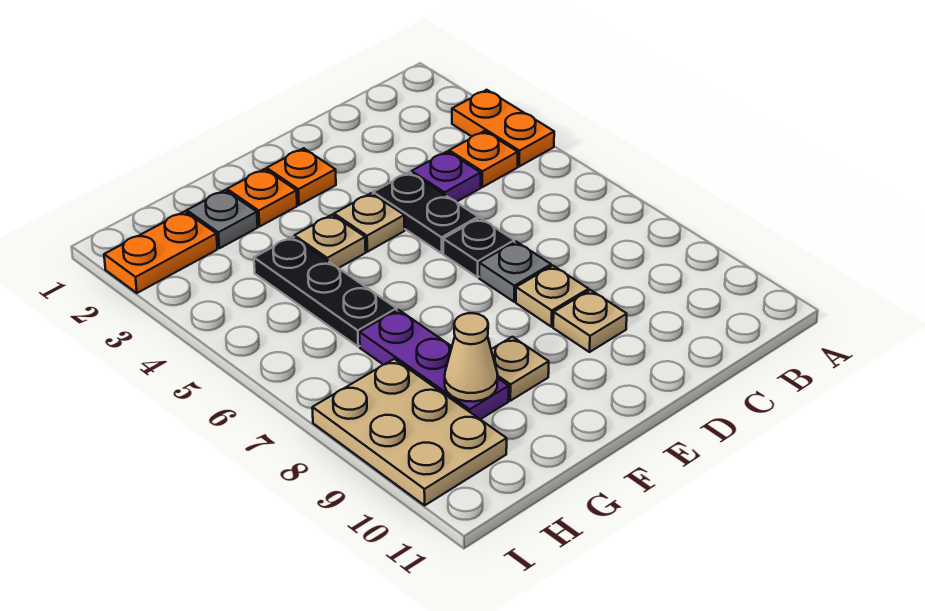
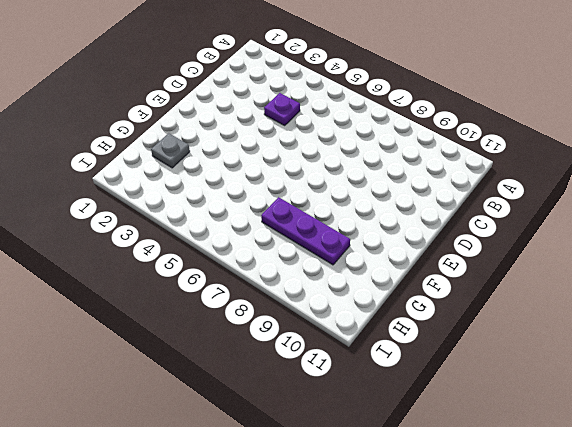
none -> orange plate A3:A4 level 1
none -> orange plate B4 level 1
none -> black plate D4:D5 level 1

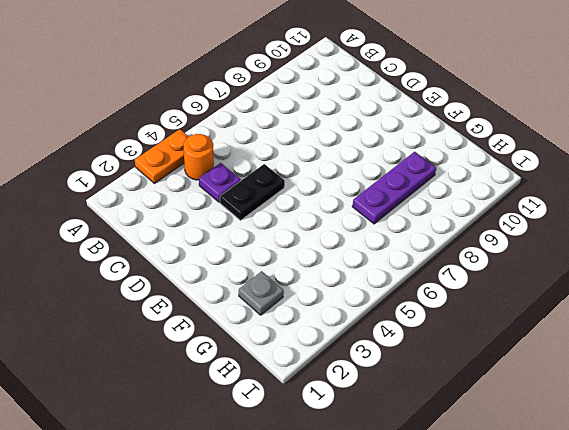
orange round brick B4 level 1 -> orange plate B4 level 1
none -> black plate D6 level 1
none -> grey plate D7 level 1
none -> tan plate D8 level 1

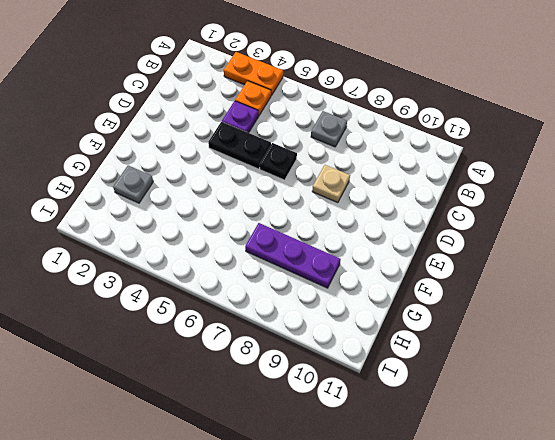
grey plate B7 level 1 -> grey plate D7 level 1
none -> tan plate D9 level 1
none -> orange plate E2 level 1
none -> tan plate E4 level 1

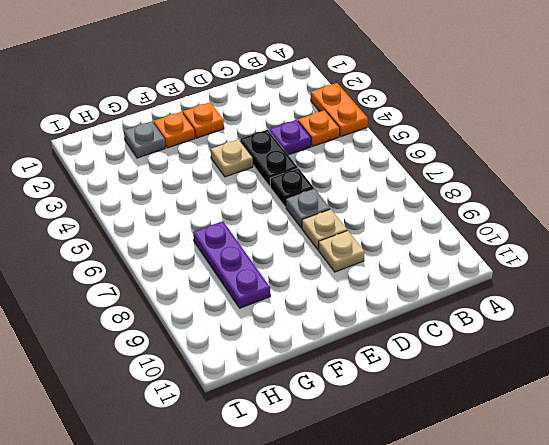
none -> tan plate F4 level 1
none -> tan plate F9 level 1
none -> black plate G4:G6 level 1

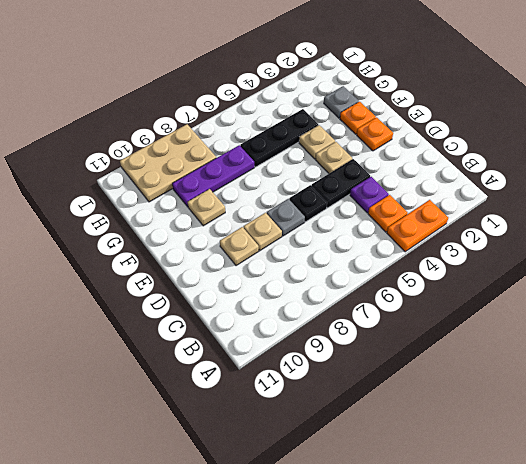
none -> orange plate H2:I2 level 1
none -> tan cone G9 level 2

